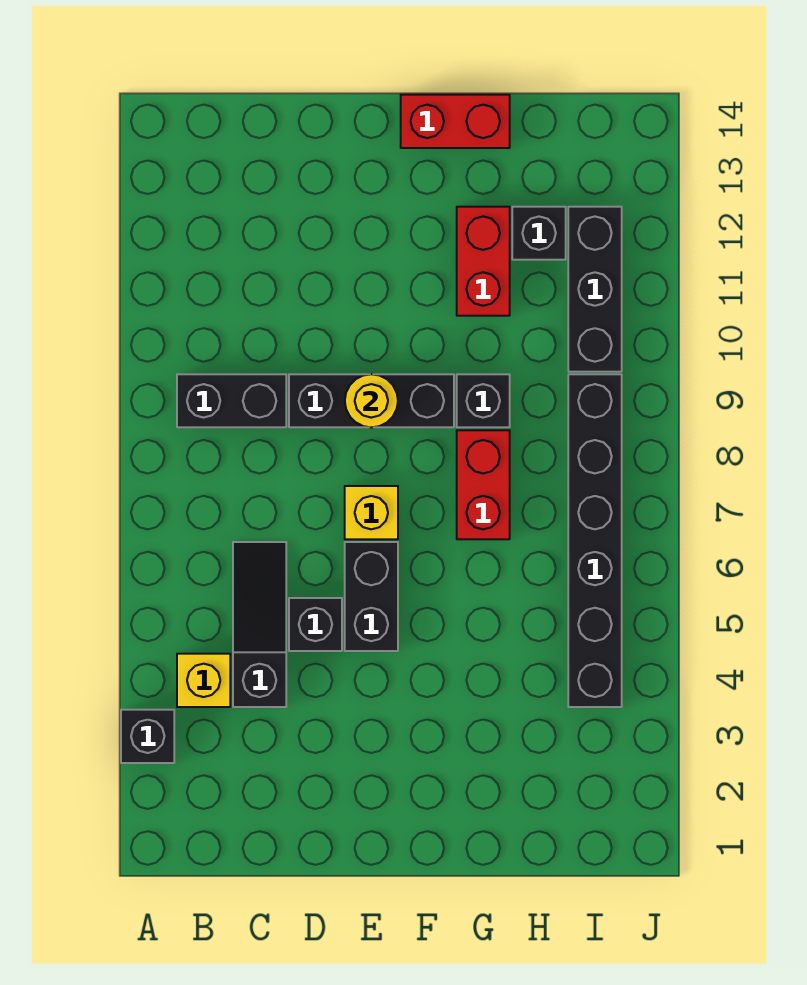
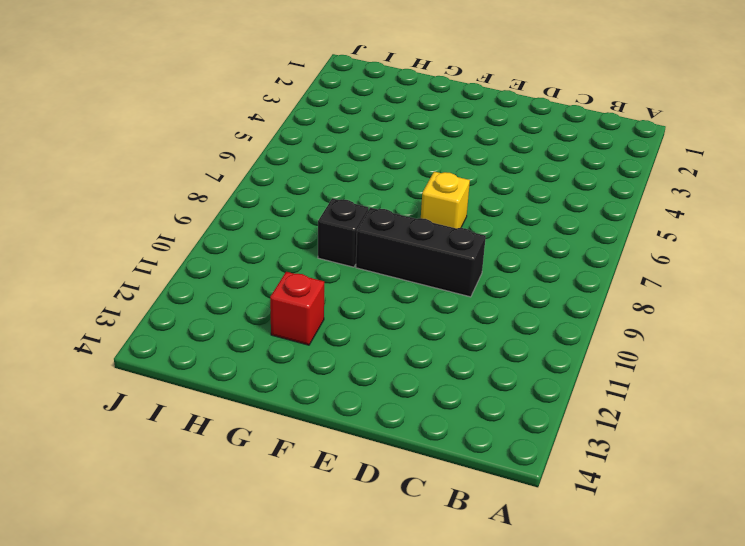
red brick G12 level 1 -> red brick G11:G12 level 1
none -> black brick A3 level 1
none -> yellow brick B4 level 1
none -> black brick B9:C9 level 1

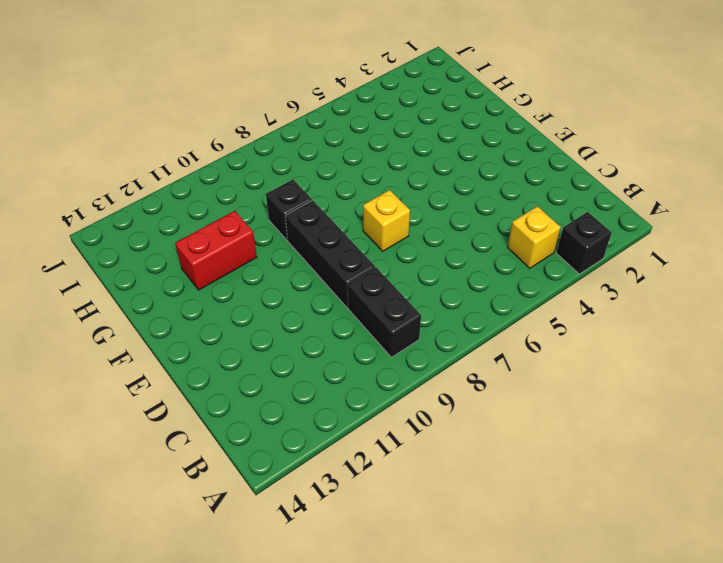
none -> black slope C4:C6 level 1 top 4
none -> black brick D5 level 1
none -> black brick E5:E6 level 1

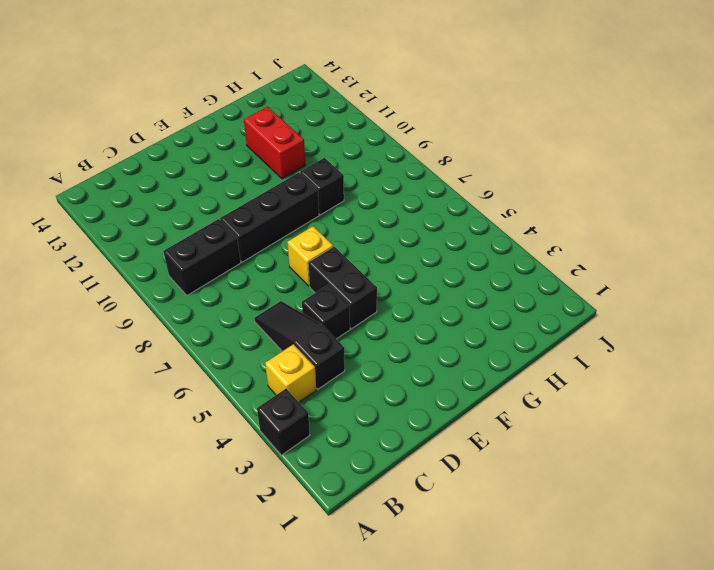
none -> red brick F14:G14 level 1
none -> red brick G7:G8 level 1
none -> black brick H12 level 1

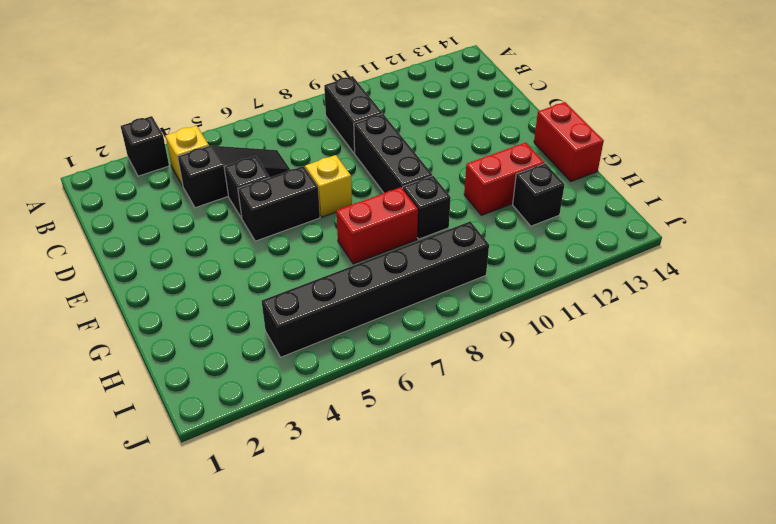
none -> black brick I10:I12 level 1
none -> yellow round brick E9 level 2

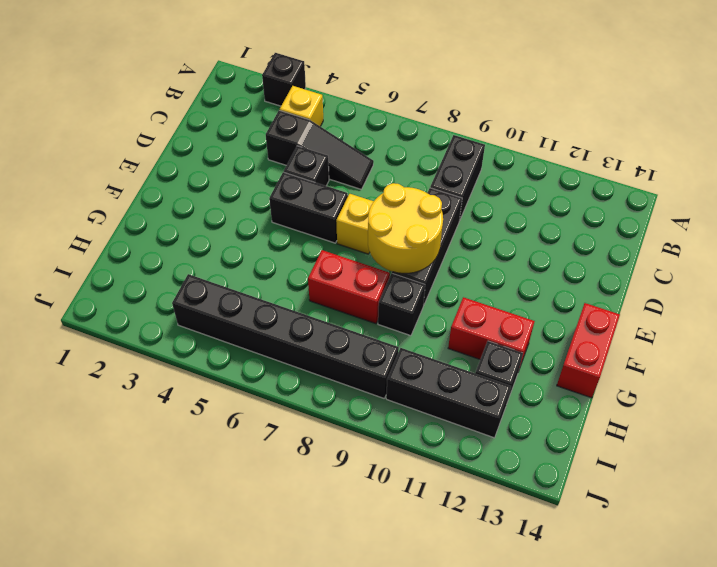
yellow round brick E8:F9 level 2 -> yellow round brick E9 level 2

